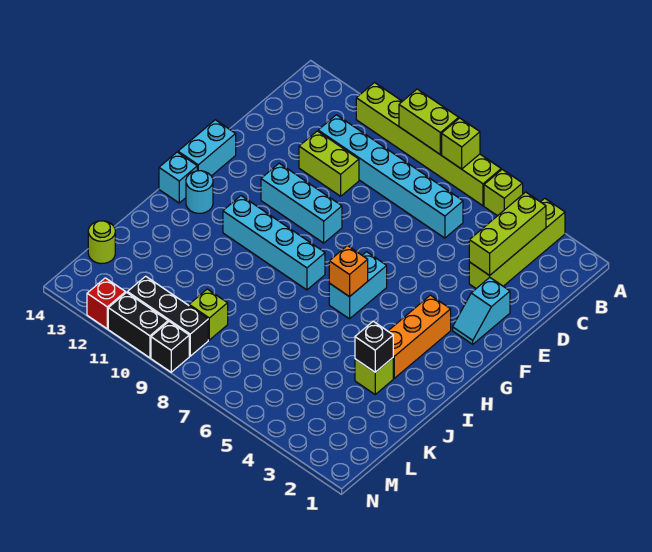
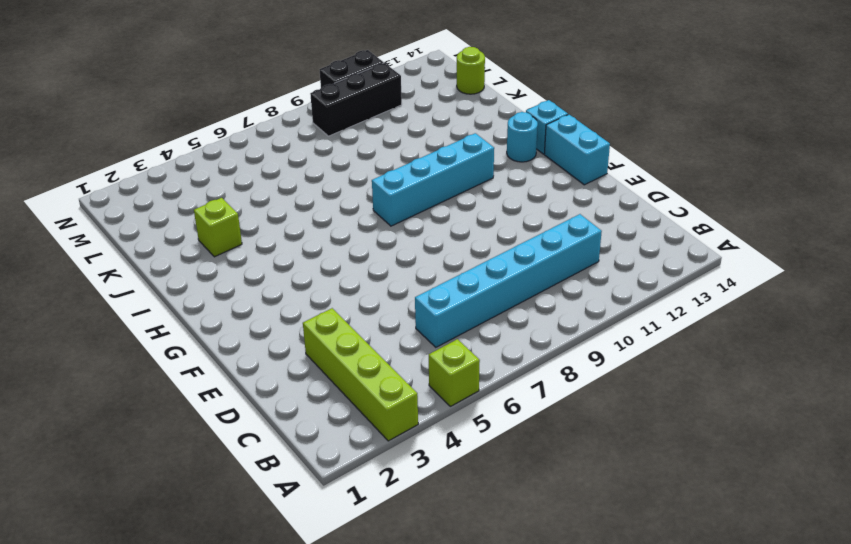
none -> lime brick A6:A11 level 1
none -> lime brick D10:D11 level 1
none -> cyan slope E2:F2 level 1 top E

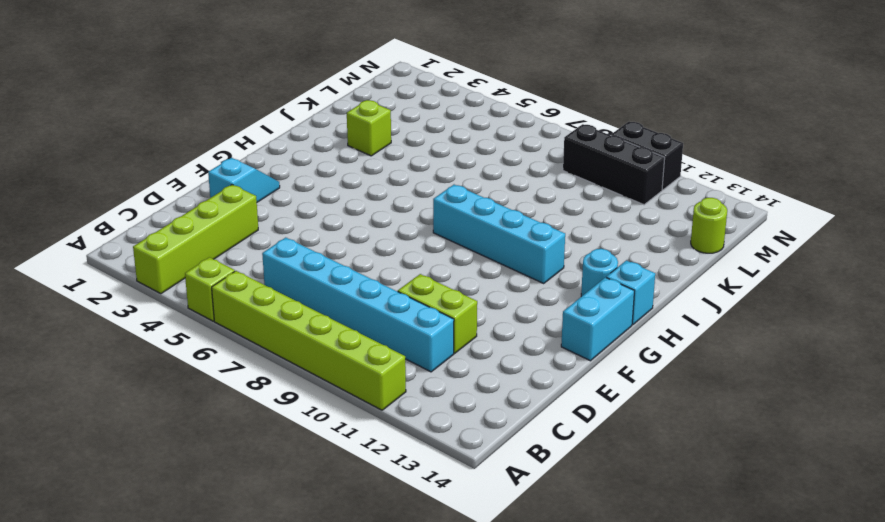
none -> cyan brick F9:F11 level 1
none -> orange brick G3:I3 level 1
none -> cyan brick G6:H6 level 1

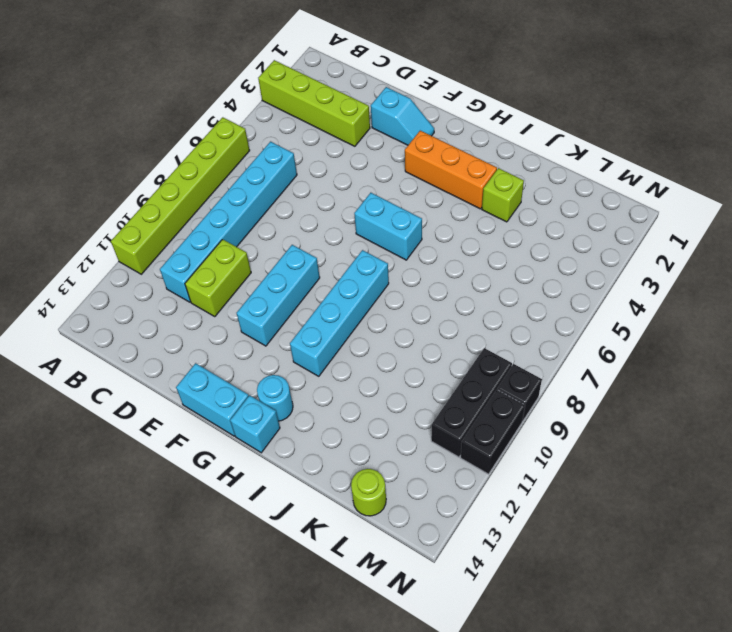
none -> lime brick A5 level 1
none -> lime brick L9 level 1
none -> red brick N12 level 1

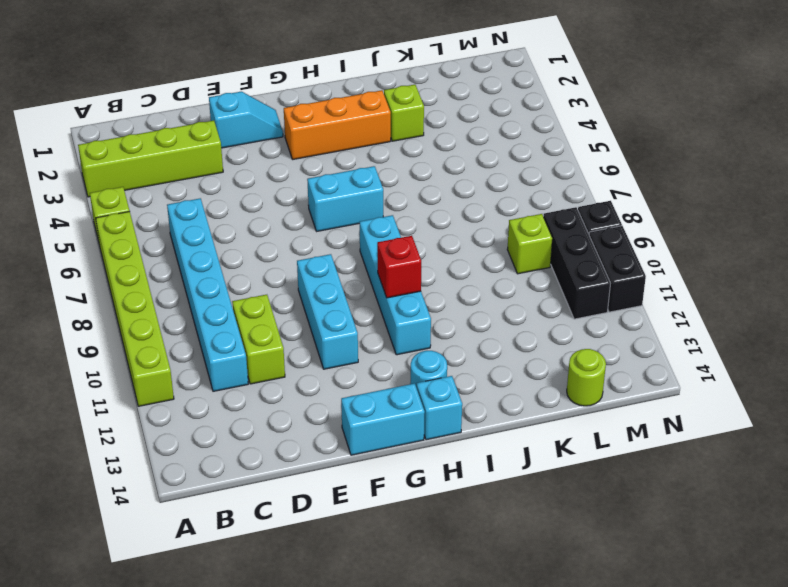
red brick H10 level 2 -> red brick N12 level 1
none -> lime brick A7 level 2
none -> lime brick A8:A9 level 2
none -> lime brick B3:D3 level 2

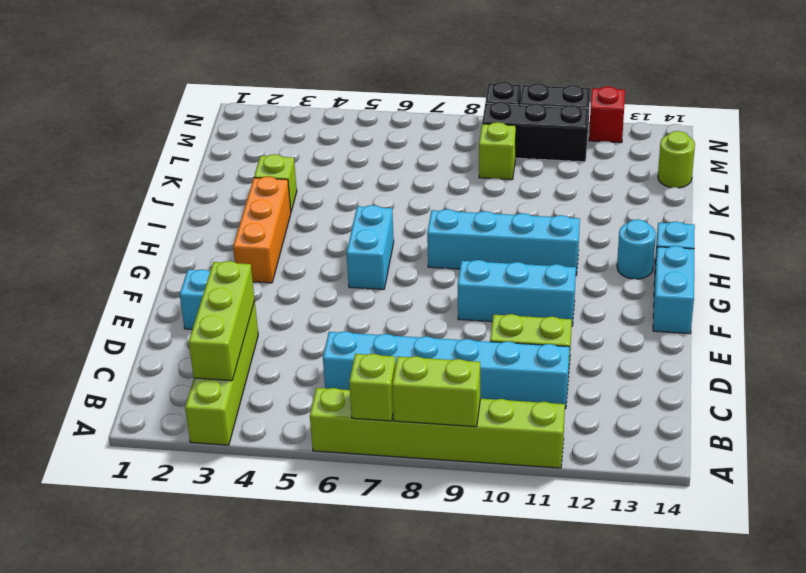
none -> lime brick A5 level 1
none -> orange brick H6 level 2
none -> black brick J3 level 2

